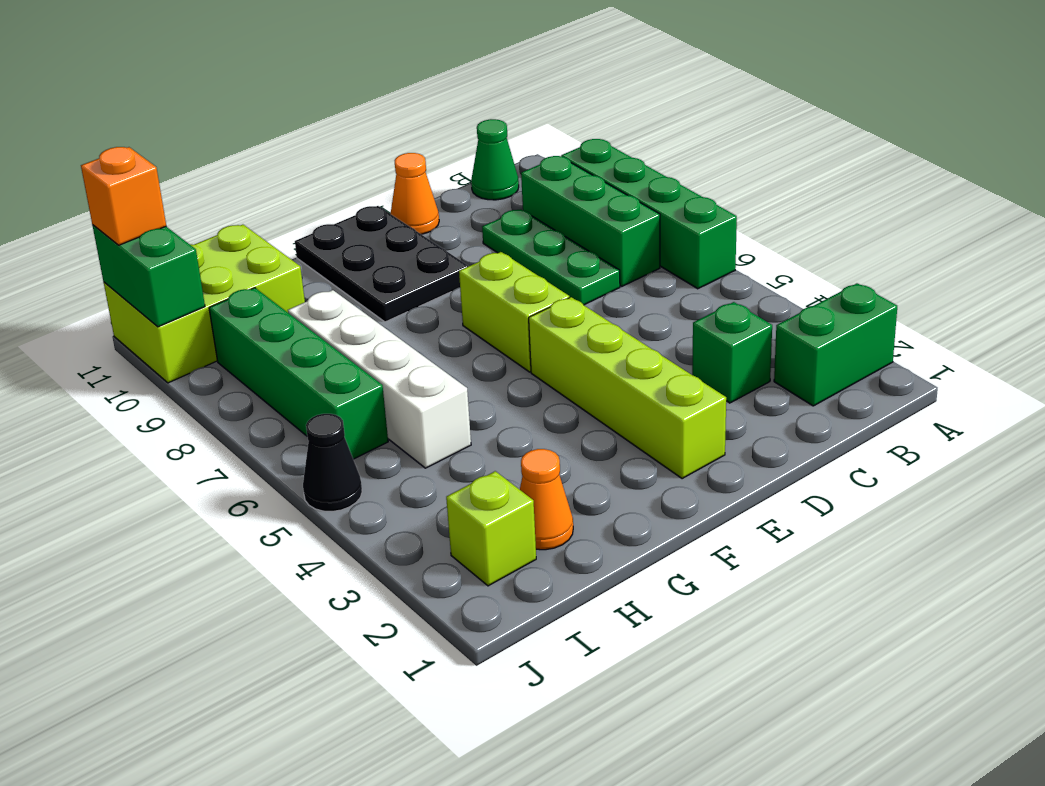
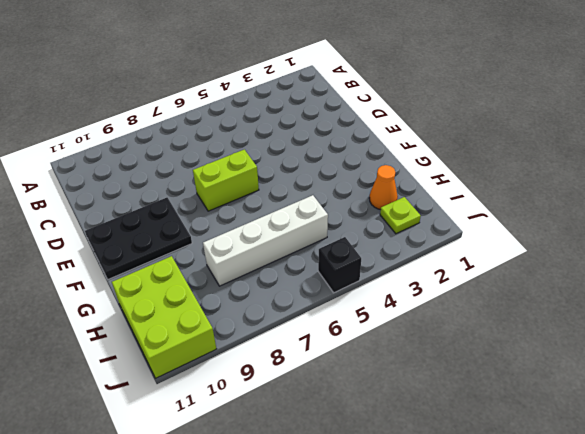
lime plate I2 level 1 -> lime brick I2 level 1
black brick J5 level 1 -> black cone J5 level 1
none -> green brick A2:B2 level 1
none -> green brick A6:A9 level 1
none -> green brick B7:B9 level 1

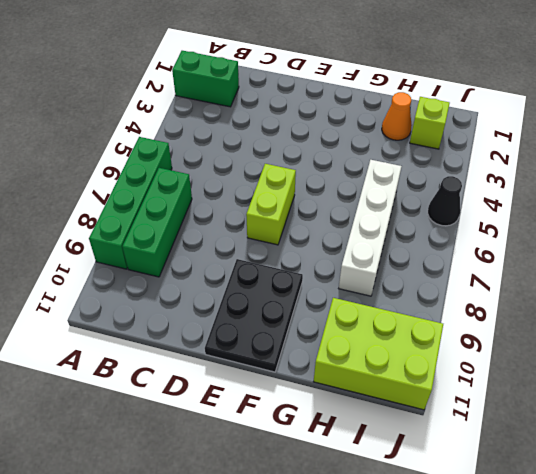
none -> green cone B11 level 1
none -> green brick C3 level 1
none -> green plate C7:C9 level 1

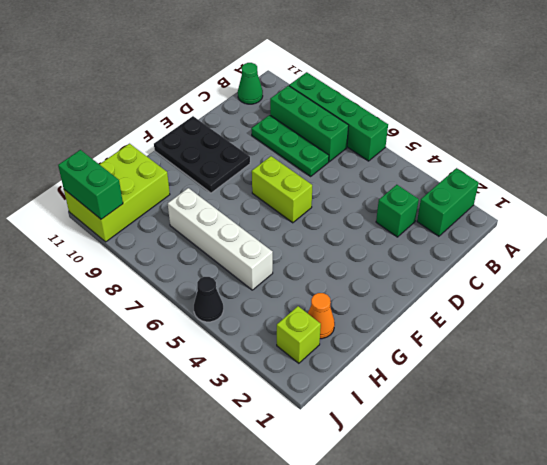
none -> orange cone D11 level 1
none -> lime brick E2:E5 level 1
none -> green brick I6:I9 level 1

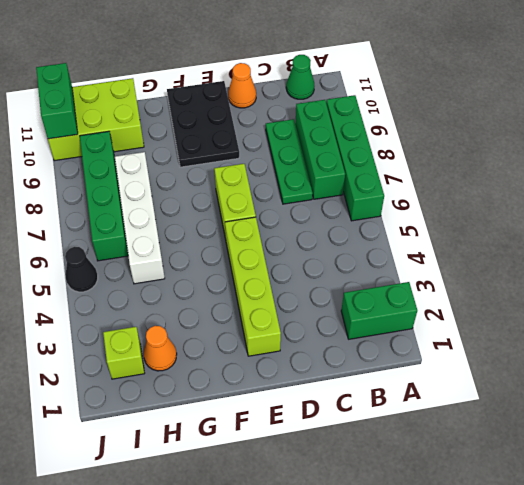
none -> green brick C3 level 1
none -> orange brick J11 level 3

